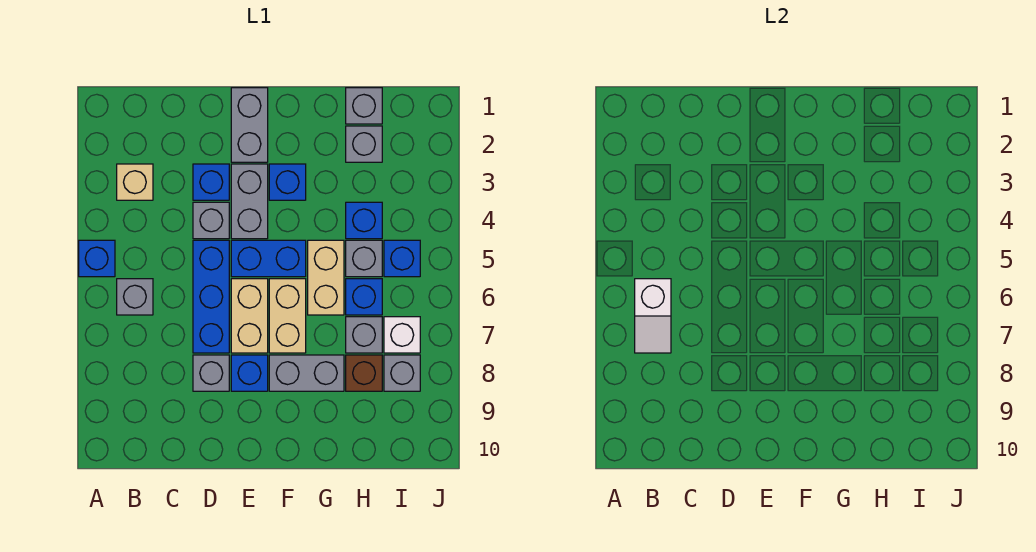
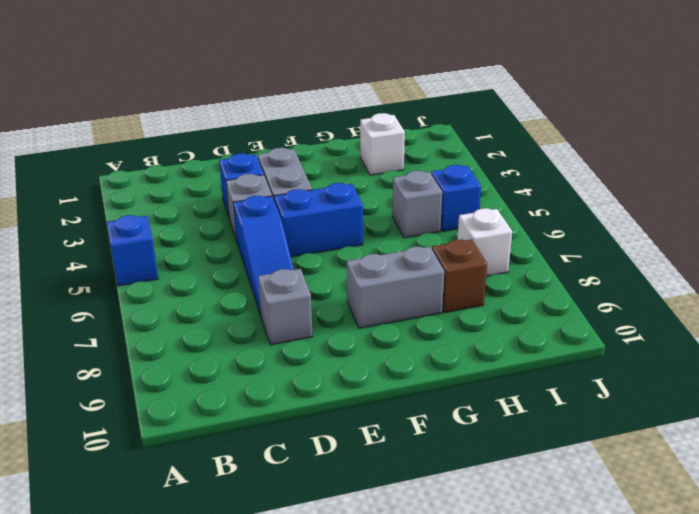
blue slope D5:D7 level 1 top 5 -> blue brick D5:D7 level 1
white brick H2 level 1 -> grey brick H2 level 1
none -> tan brick B3 level 1
none -> grey brick B6 level 1
none -> grey brick E1:E2 level 1

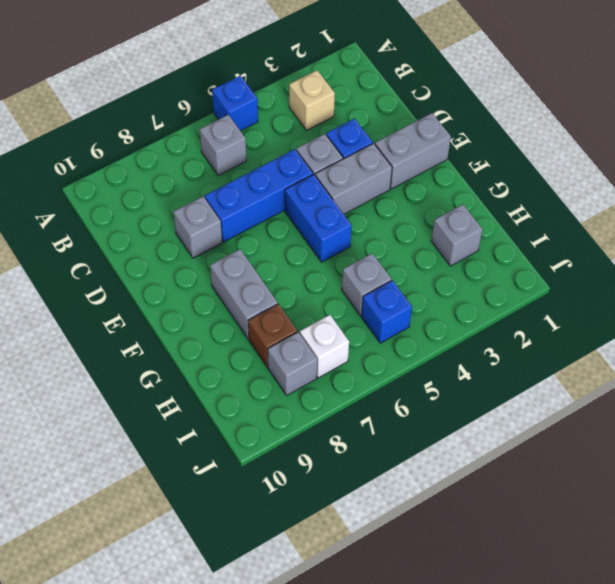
none -> tan brick E6:E7 level 1
none -> blue brick E8 level 1
none -> blue brick F3 level 1

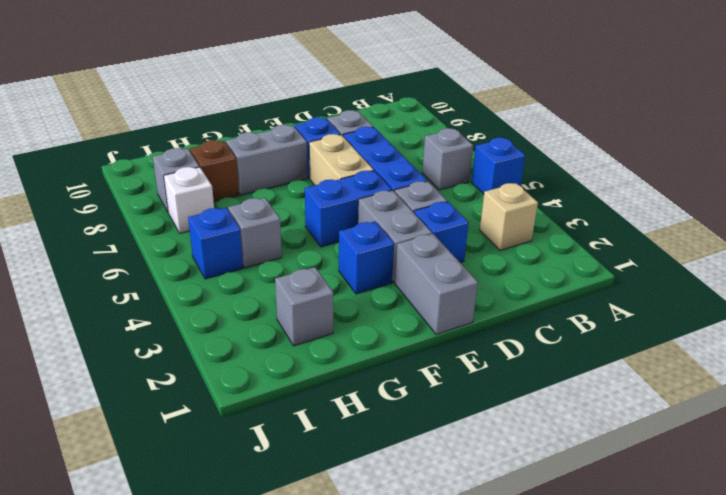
none -> tan brick F6:F7 level 1
none -> tan brick G5:G6 level 1
none -> grey brick H1 level 1

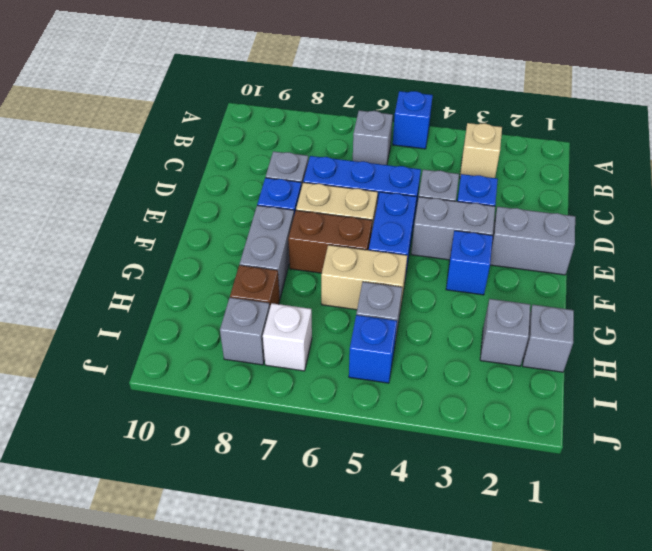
brown brick F6:F7 level 1 -> tan brick F6:F7 level 1
none -> blue brick H4 level 1
none -> blue brick H6 level 1
none -> grey brick H7 level 1

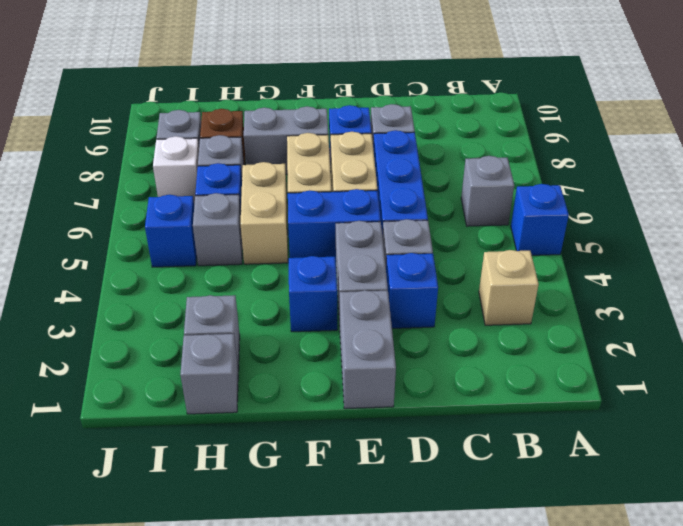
none -> blue brick H4 level 1
none -> white slope B6:B7 level 2 top 6

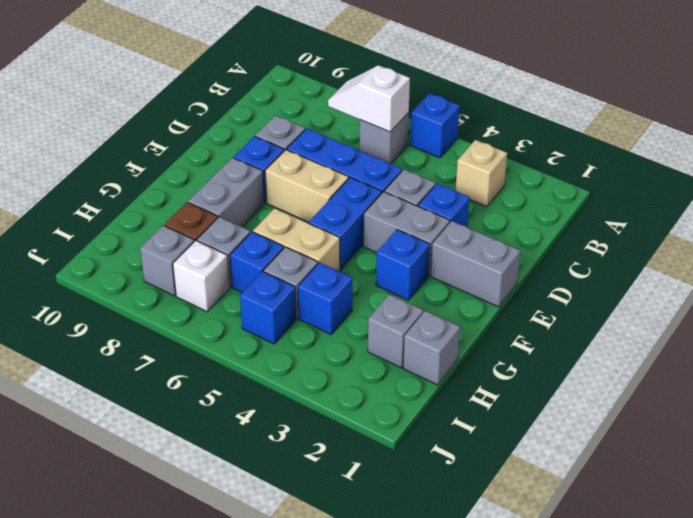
none -> tan brick F6:F7 level 1

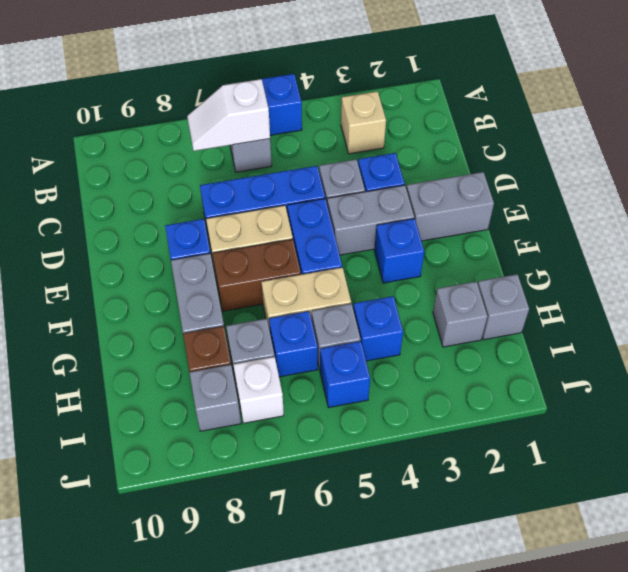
brown brick F6:F7 level 1 -> tan brick F6:F7 level 1
none -> grey brick D8 level 1

